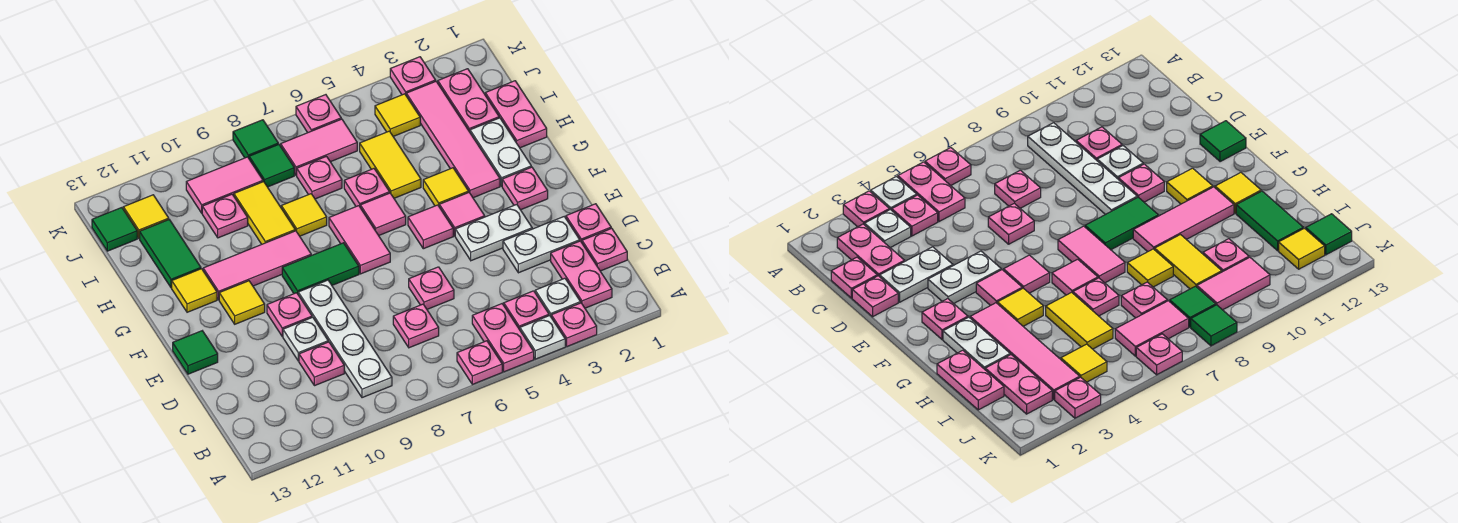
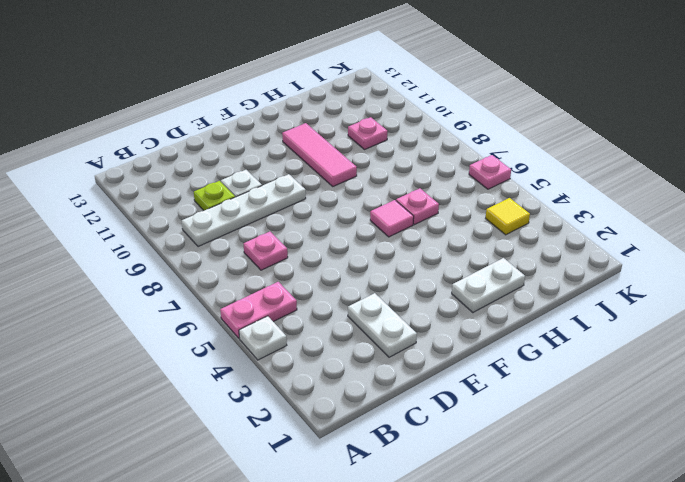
lime plate C10 level 1 -> pink plate C10 level 1
none -> pink plate A3 level 1
none -> pink plate A6 level 1
none -> pink plate B2:C2 level 1
none -> white plate B3 level 1

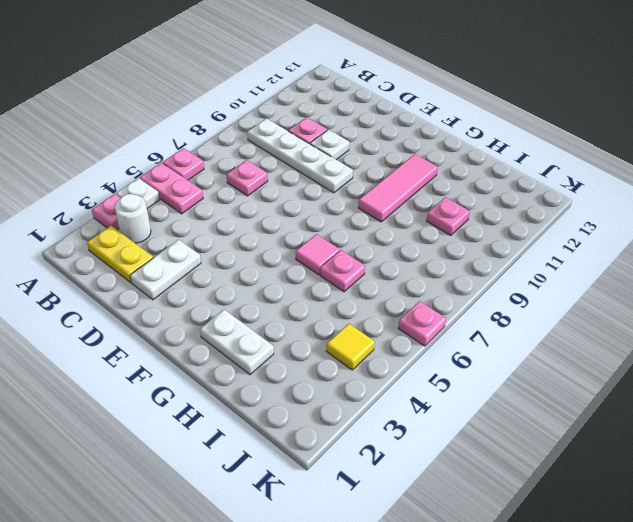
yellow plate B2:C2 level 1 -> pink plate B2:C2 level 1
white round brick B3 level 1 -> white plate B3 level 1
none -> pink plate B4 level 1
none -> pink plate C1 level 1
none -> pink plate D1 level 1
none -> pink plate D6 level 1

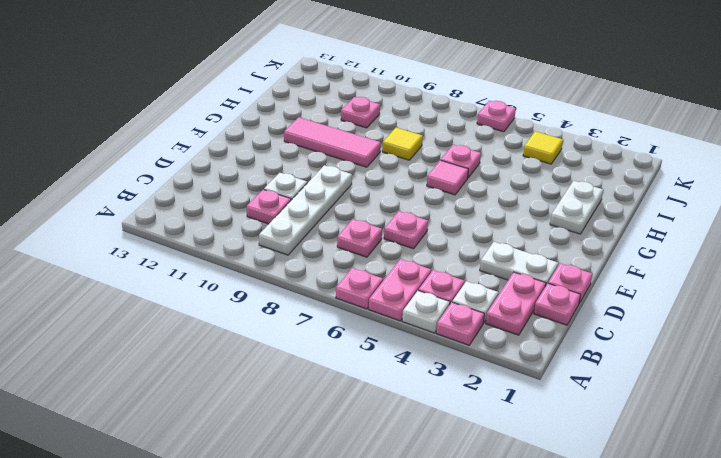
none -> white plate E3:E4 level 1
none -> pink plate E10 level 1
none -> green tile E13 level 1
none -> pink plate F2 level 1

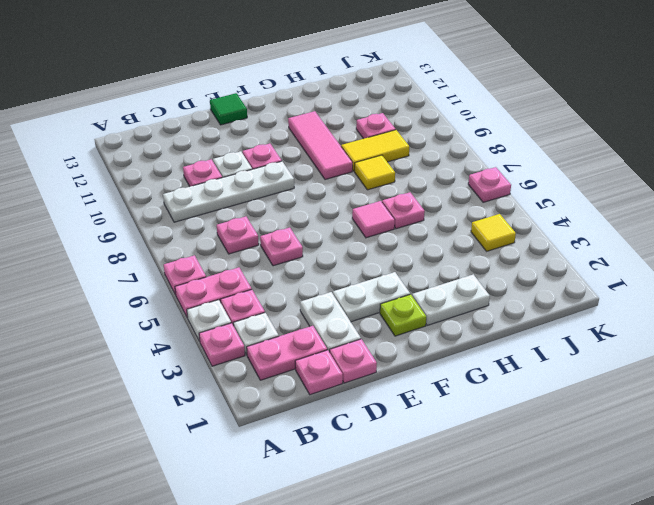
white plate E3:F3 level 1 -> white plate E3:E4 level 1
lime plate F2 level 1 -> pink plate F2 level 1
none -> pink tile F4 level 1
none -> pink tile F5 level 1
none -> pink tile F7:G7 level 1
none -> green tile F8:F9 level 1

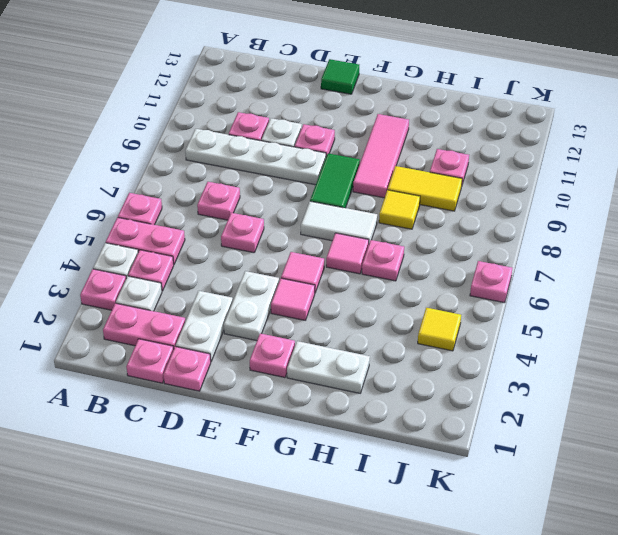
white tile F7:G7 level 1 -> pink tile F7:G7 level 1
none -> yellow tile F11 level 1
none -> pink tile G3:J3 level 1
none -> yellow tile G4 level 1
none -> yellow tile G12 level 1

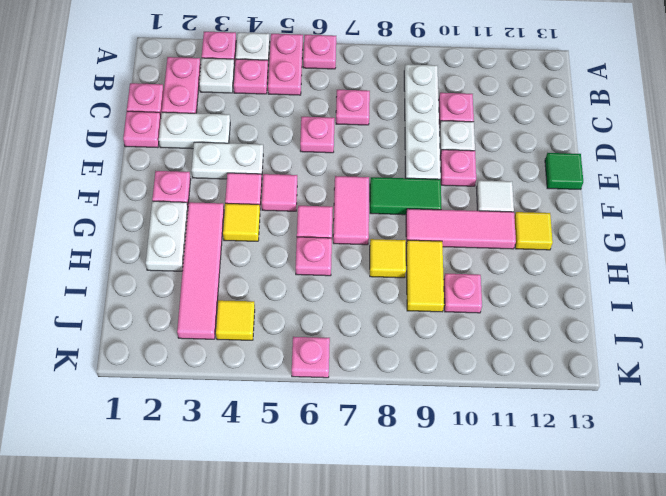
white tile F11 level 1 -> yellow tile F11 level 1
none -> pink plate H1:I1 level 1
none -> yellow tile H5:I5 level 1
none -> green tile H12:I12 level 1
none -> pink plate I2:J2 level 1

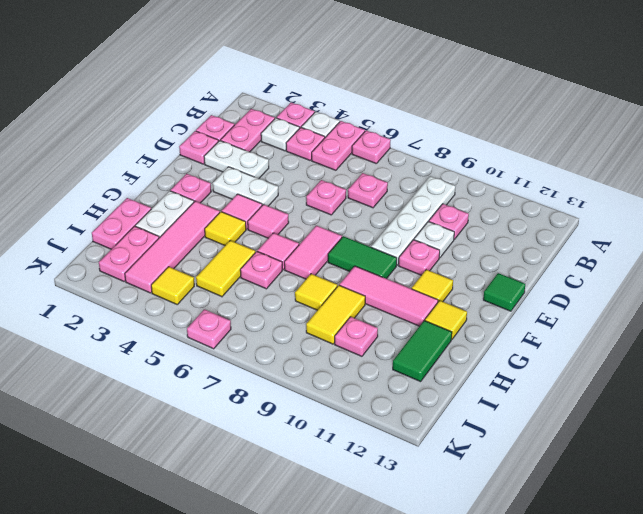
none -> pink plate I7 level 1
none -> pink tile J6:J7 level 1
none -> green tile J8 level 1
none -> pink tile J9:J10 level 1

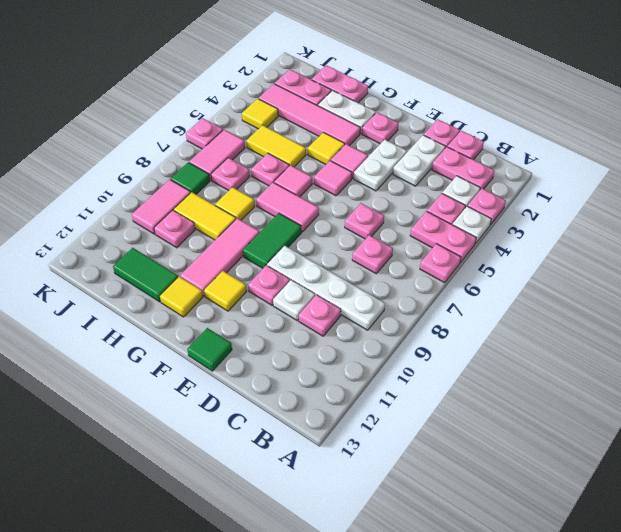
none -> yellow tile J12 level 1
none -> green tile J13 level 1
none -> pink plate K3 level 1
none -> green tile K8 level 1

